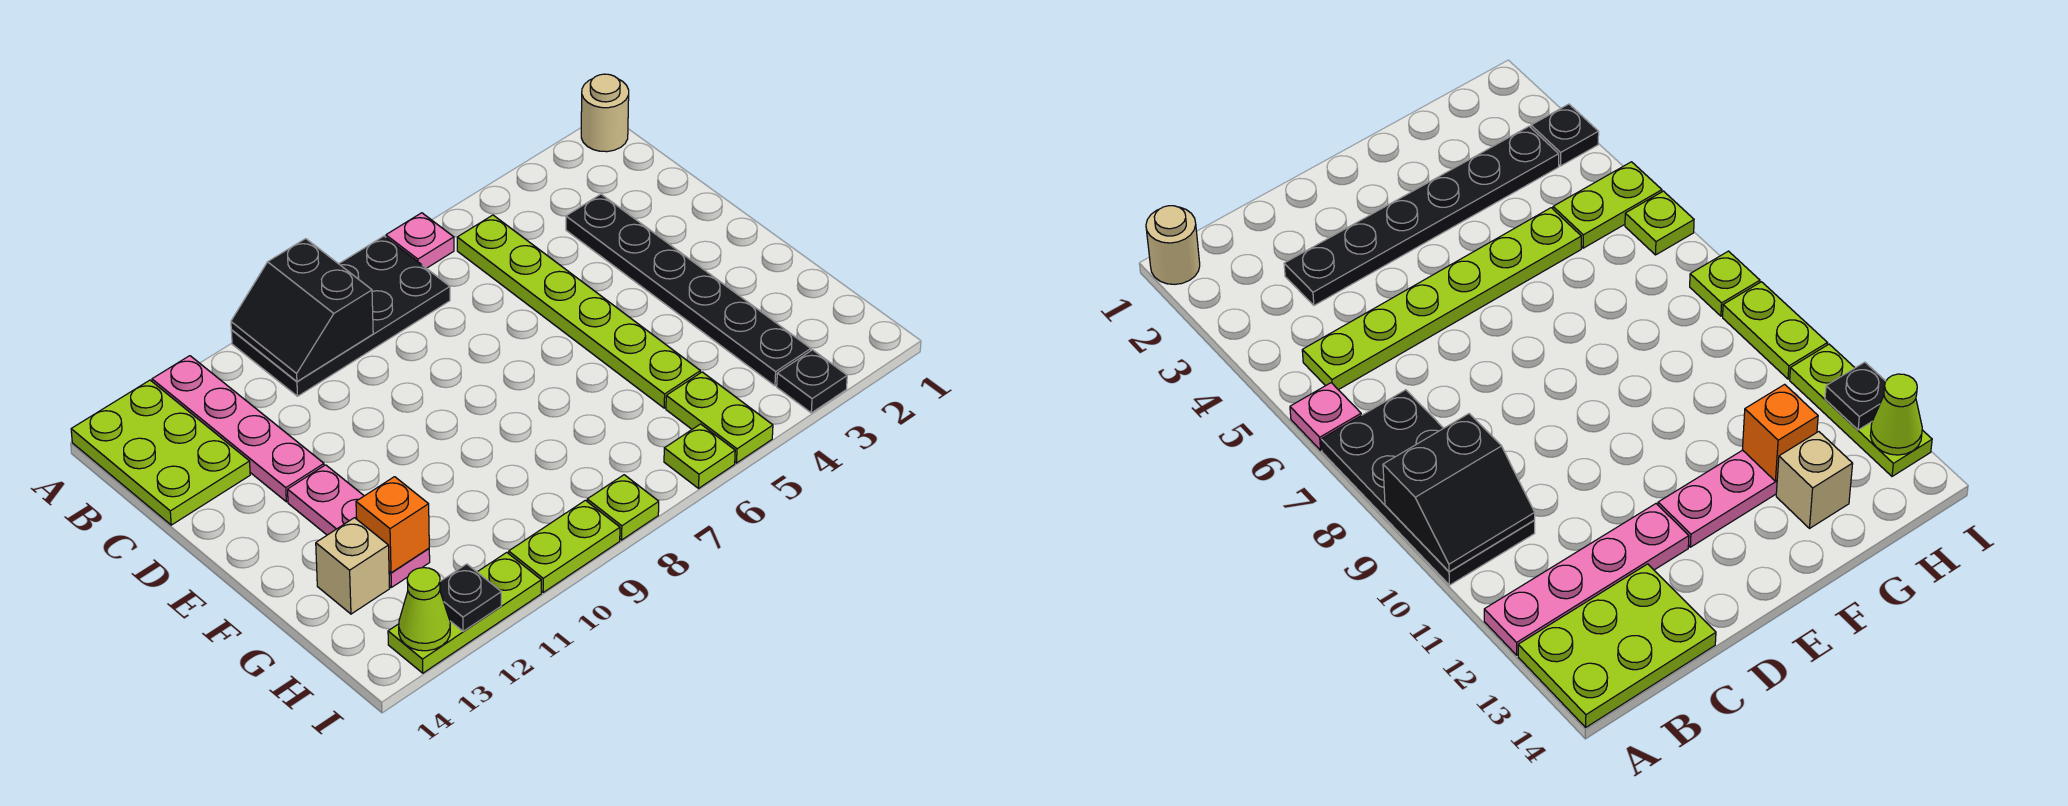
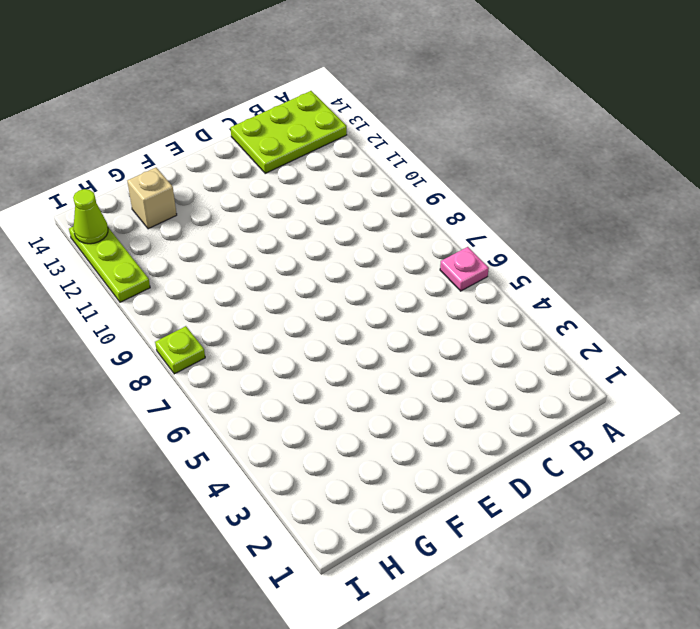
none -> tan round brick A1 level 1
none -> black plate A7:B10 level 1
none -> pink plate A12:D12 level 1

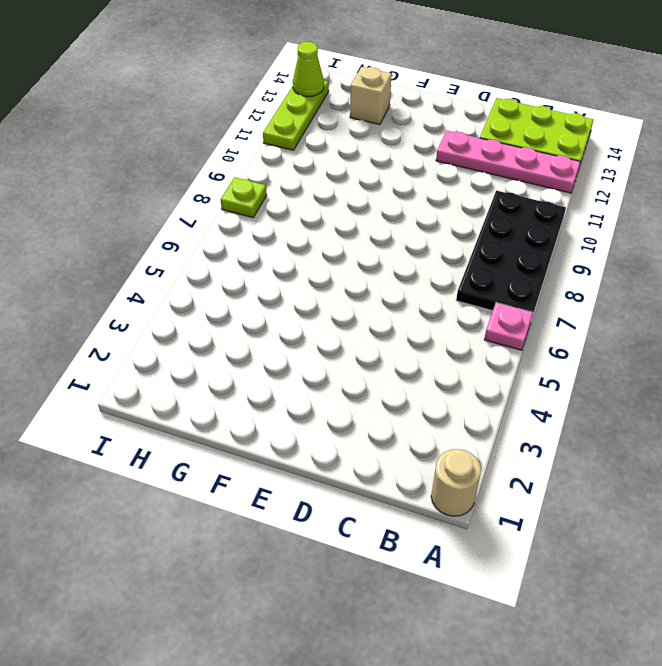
none -> lime plate B5:G5 level 1
none -> black plate C3:H3 level 1
none -> pink plate E12:G12 level 1

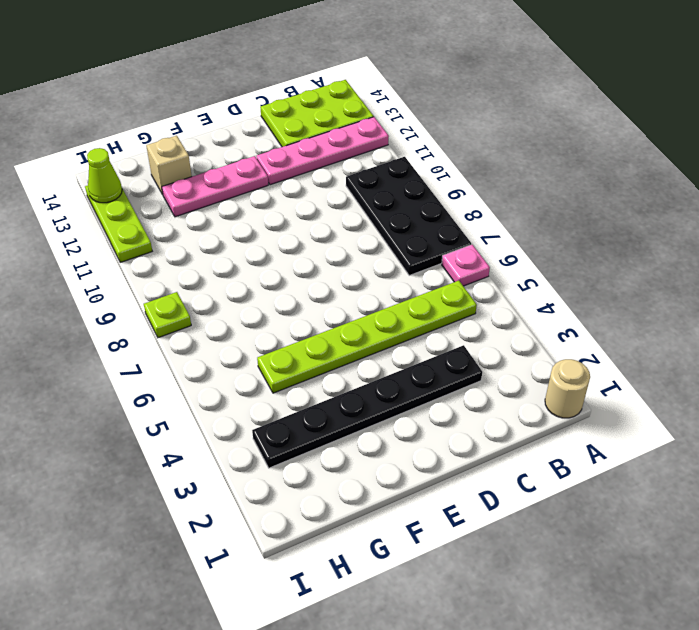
none -> lime plate H5:I5 level 1
none -> black plate I3 level 1
none -> lime plate I6 level 1

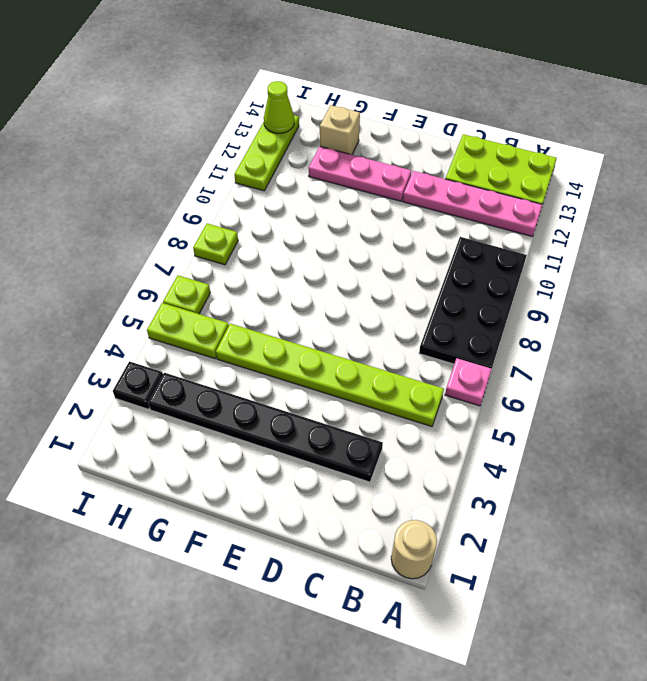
none -> lime plate I9:I10 level 1
none -> black slope A9:B10 level 2 top 9
none -> orange brick G12 level 2

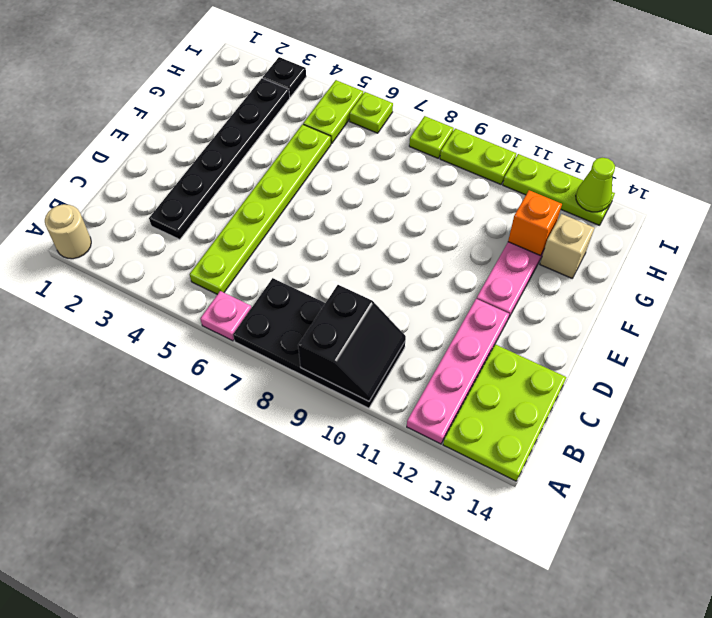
none -> black plate I12 level 2

